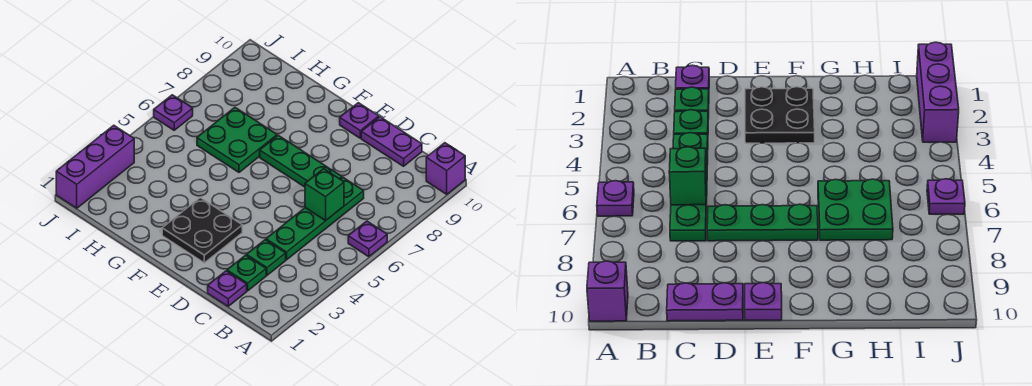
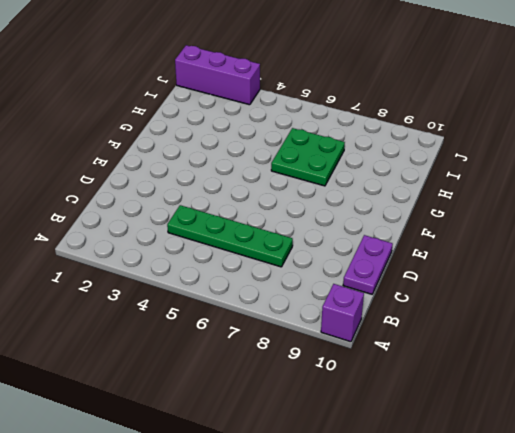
none -> purple plate A6 level 1
none -> purple plate C1 level 1
none -> green plate C2 level 1

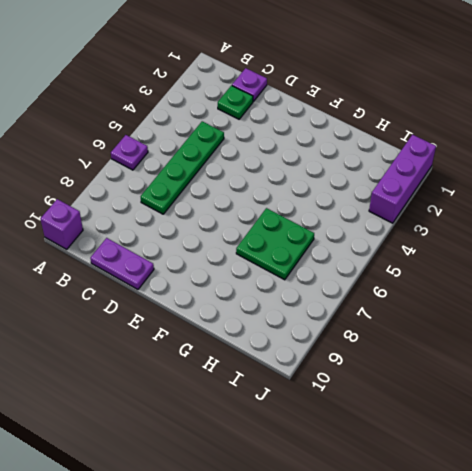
none -> green plate C3 level 1
none -> green plate D7:F7 level 1
none -> black plate E2:F3 level 1

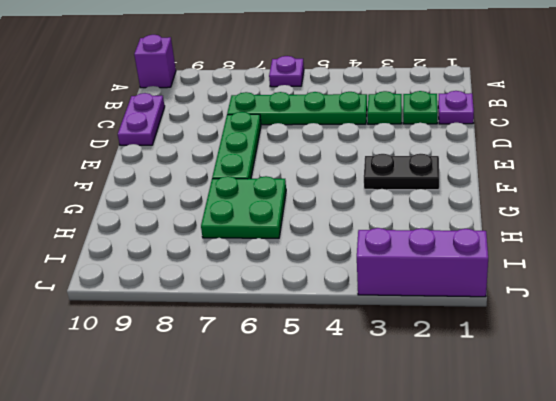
black plate F2:F3 level 1 -> black plate E2:F3 level 1
none -> purple plate E10 level 1
none -> purple plate J6 level 1
none -> green brick C6 level 2

